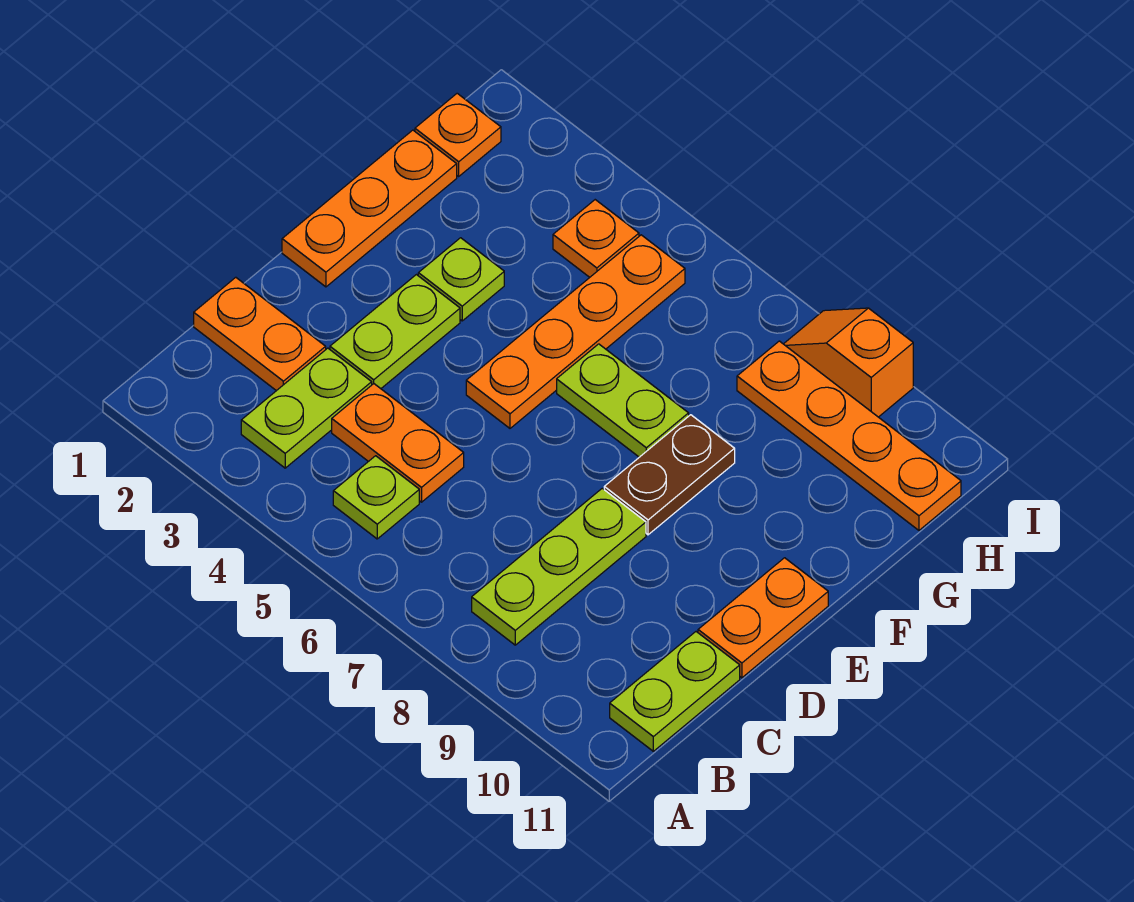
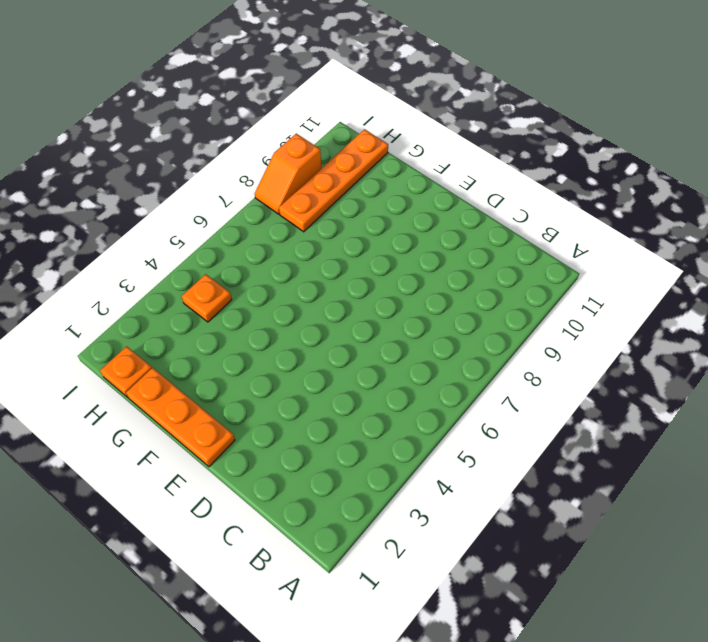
none -> lime plate B3:C3 level 1
none -> lime plate B5 level 1
none -> lime plate B8:D8 level 1

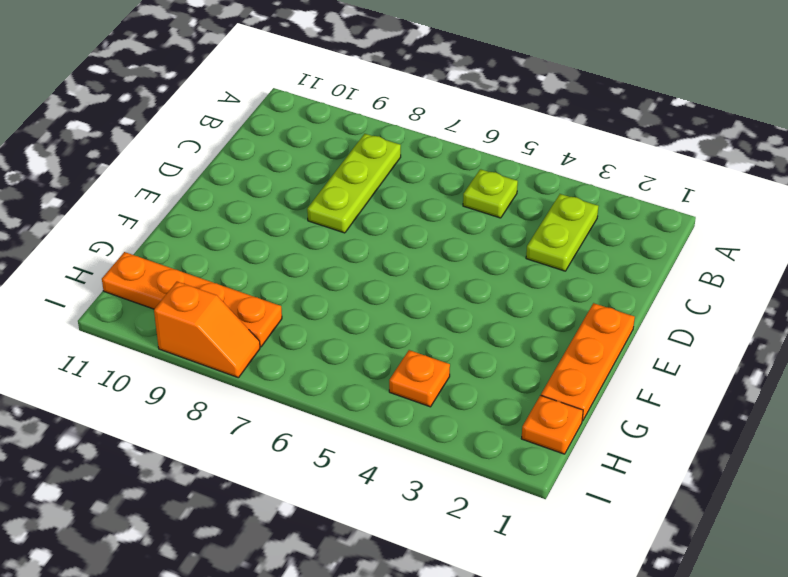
none -> lime plate B11:C11 level 1
none -> orange plate C1:C2 level 1
none -> orange plate C4:C5 level 1

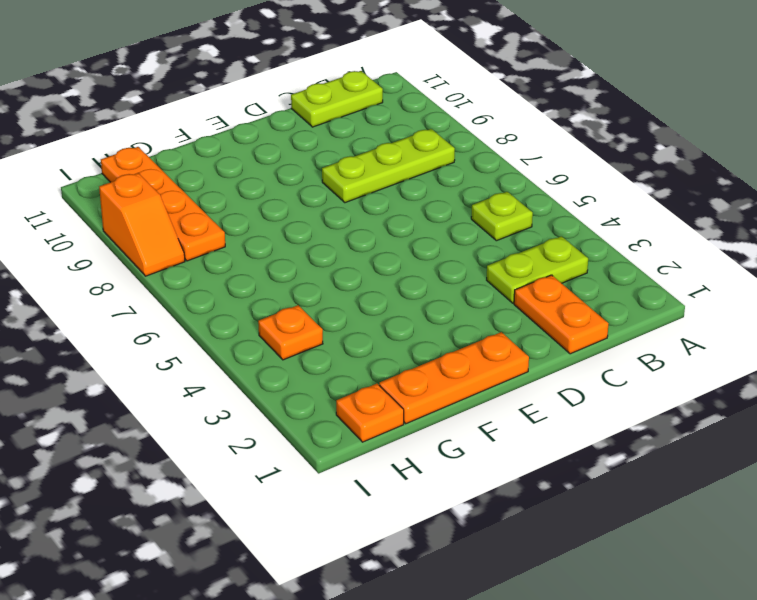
none -> orange plate C4:C5 level 1
none -> lime plate D3:E3 level 1
none -> orange plate D11:E11 level 1

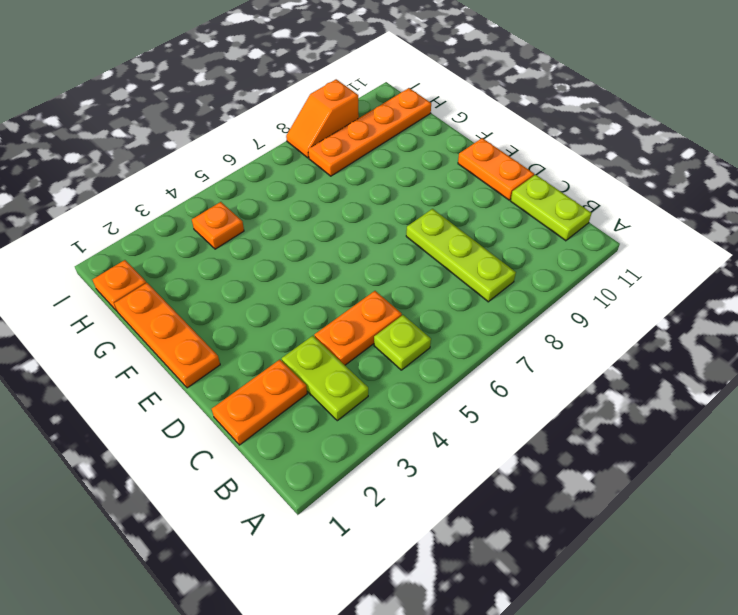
none -> lime plate D3:E3 level 1
none -> orange plate E5:H5 level 1
none -> brown plate E8:F8 level 1

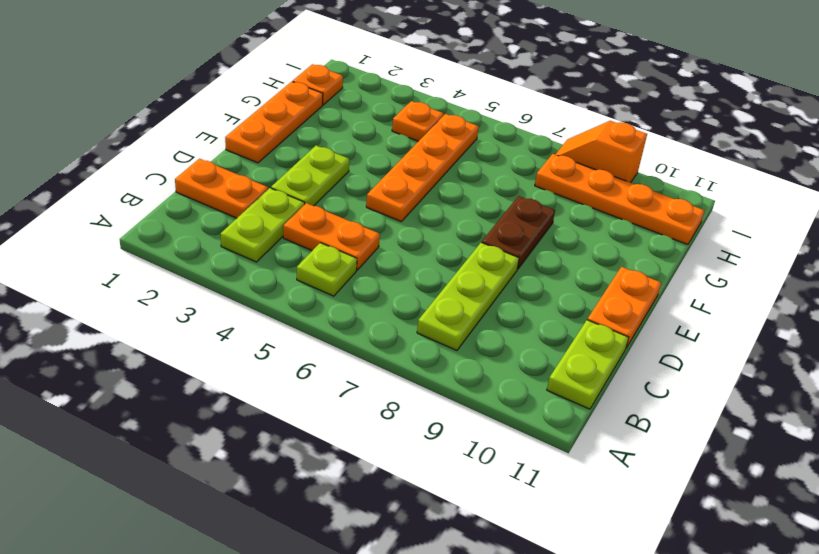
none -> lime plate F3 level 1
none -> lime plate F6:F7 level 1

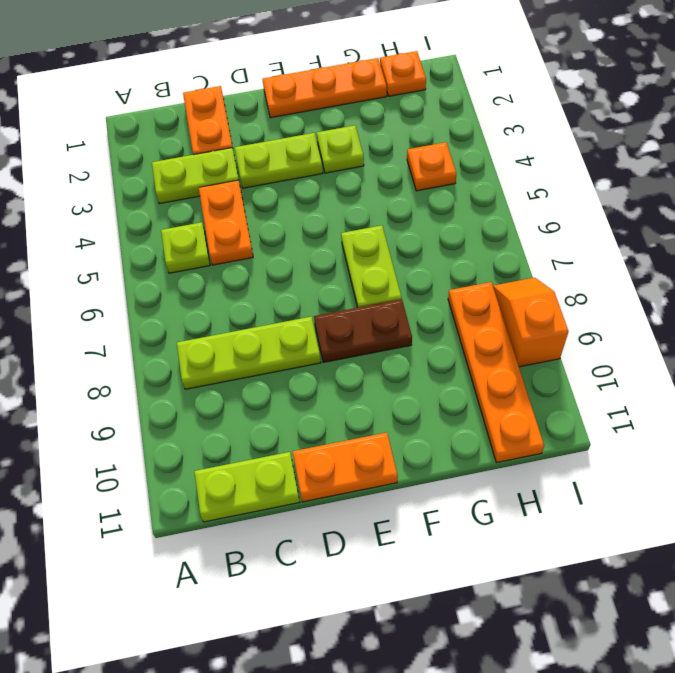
none -> orange plate E5:H5 level 1

